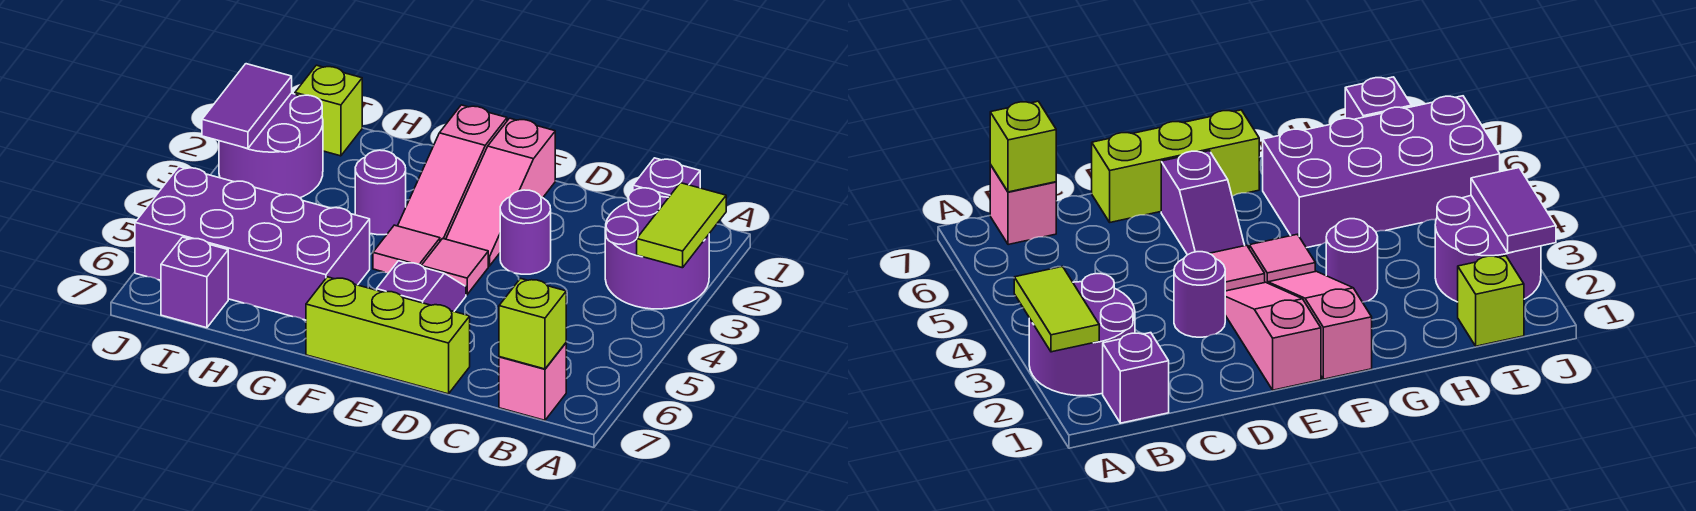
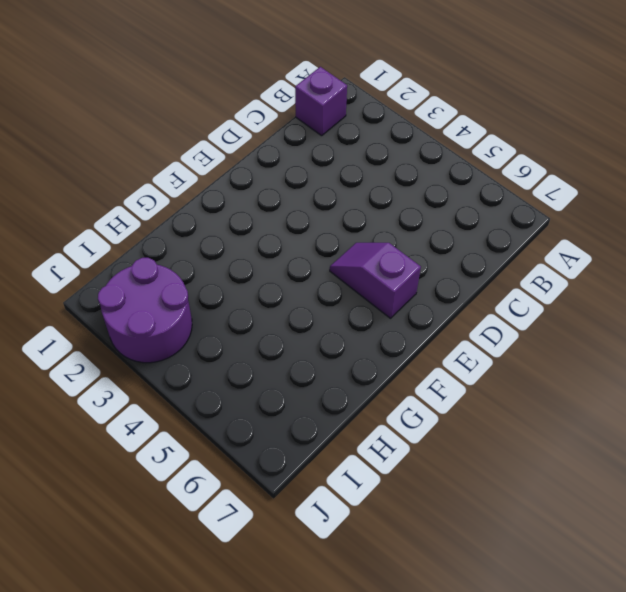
none -> purple round brick A2:B3 level 1
none -> pink brick B7 level 1
none -> purple round brick D3 level 1

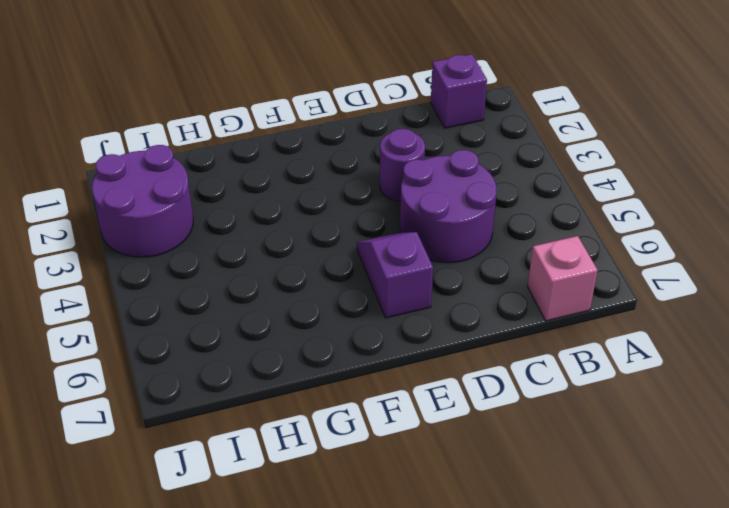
purple round brick C4:D5 level 1 -> purple round brick A2:B3 level 1
none -> lime brick D7:F7 level 1
none -> pink slope E1:E3 level 1 top 1
none -> pink tile E4 level 1

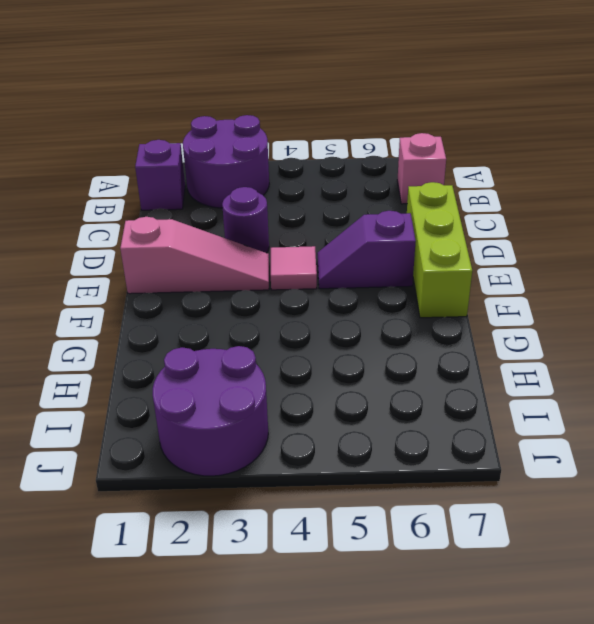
none -> pink slope F1:F3 level 1 top 1
none -> pink tile F4 level 1
none -> purple round brick G3 level 1

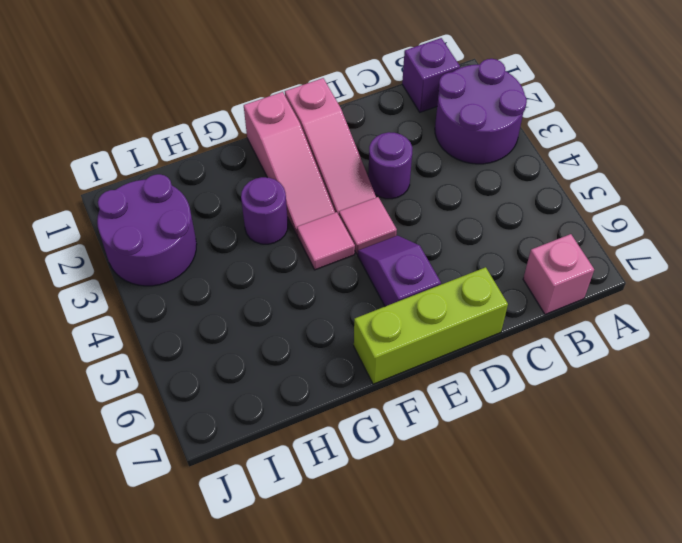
none -> purple brick G5:J6 level 1
none -> lime brick I1 level 1
none -> purple brick I7 level 1

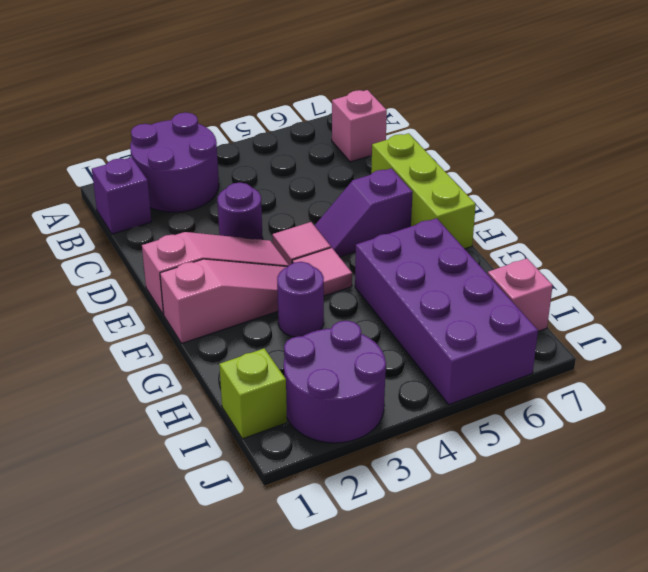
pink brick I7 level 1 -> purple brick I7 level 1
none -> lime tile A2:A3 level 2
none -> lime brick B7 level 2
none -> purple tile J2:J3 level 2

